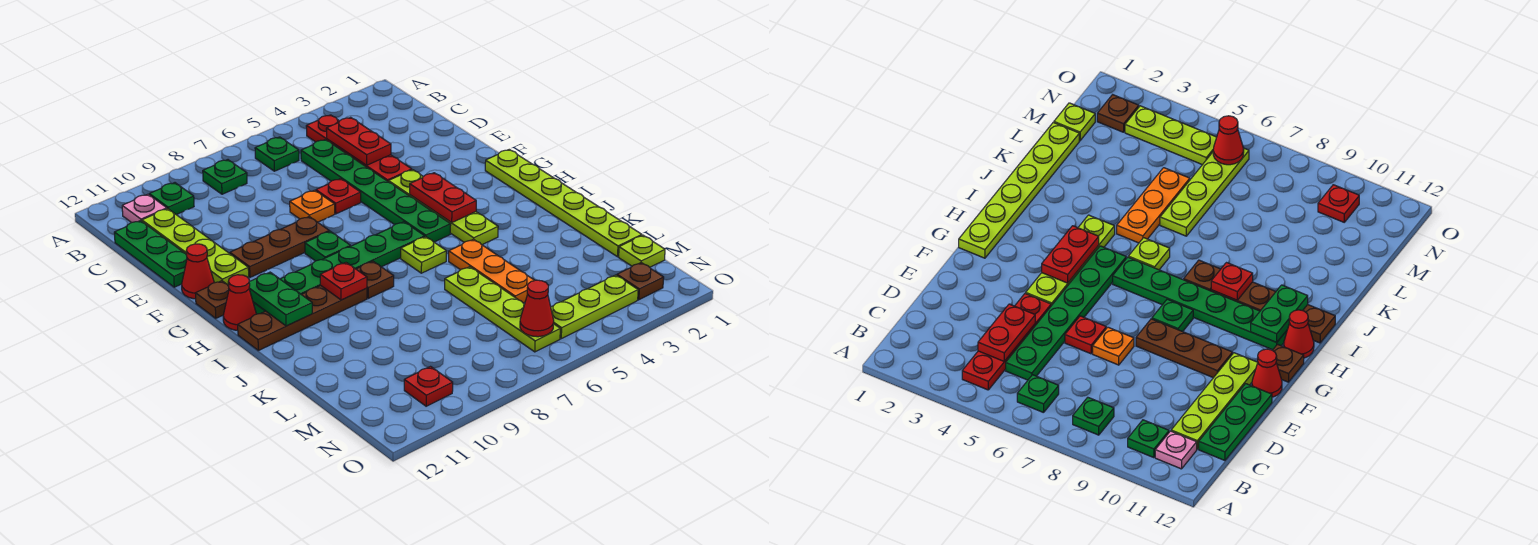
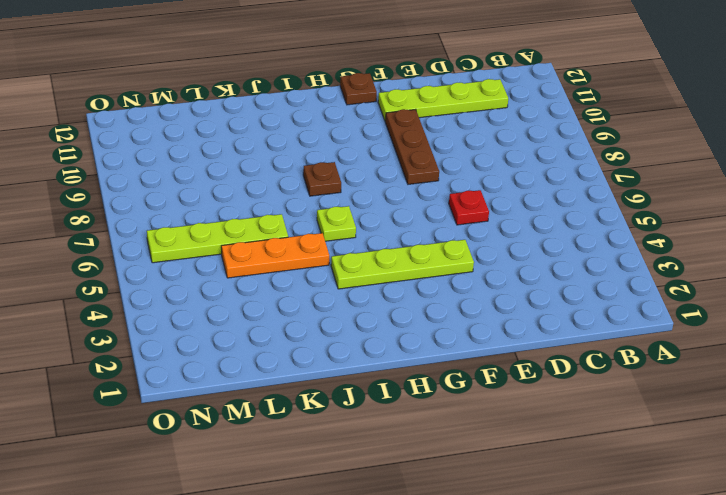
none -> red plate B4:E4 level 1
none -> green plate B6 level 1
none -> green plate B8 level 1
none -> green plate B10 level 1

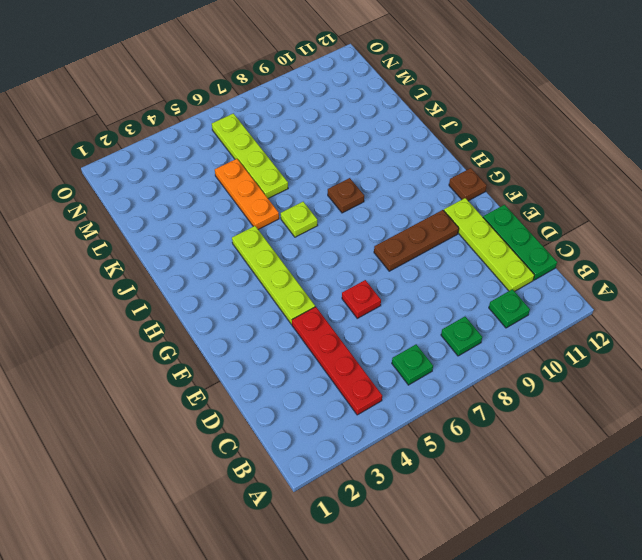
none -> pink plate B11 level 1
none -> green plate C5:H5 level 1
none -> orange plate E7 level 1
none -> red cone F12 level 1

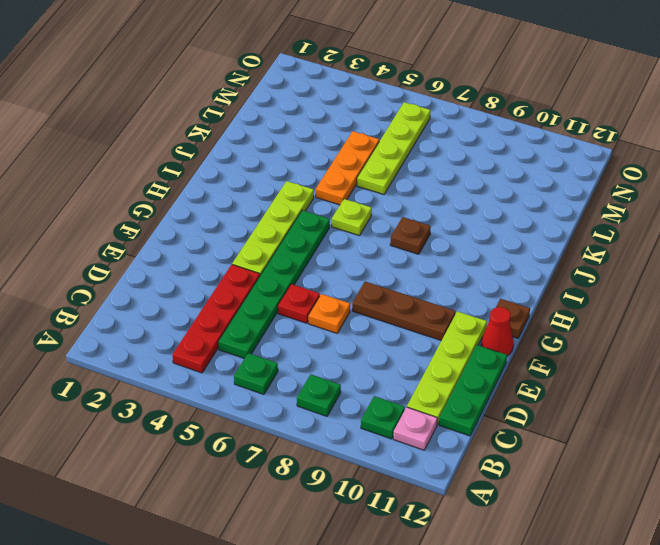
none -> lime plate G1:L1 level 1
none -> green plate G8 level 1
none -> green plate H6:H11 level 1
none -> red cone H12 level 1

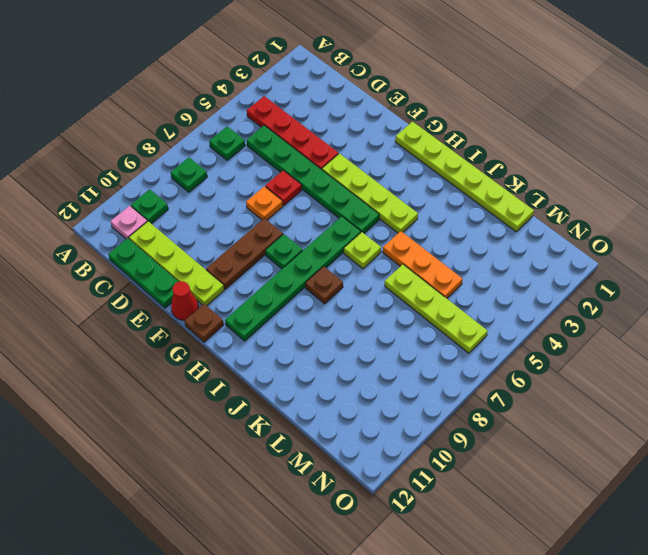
none -> red cone H12 level 1
none -> brown plate I9:I12 level 1
none -> lime plate M1 level 1
none -> brown plate N2 level 1

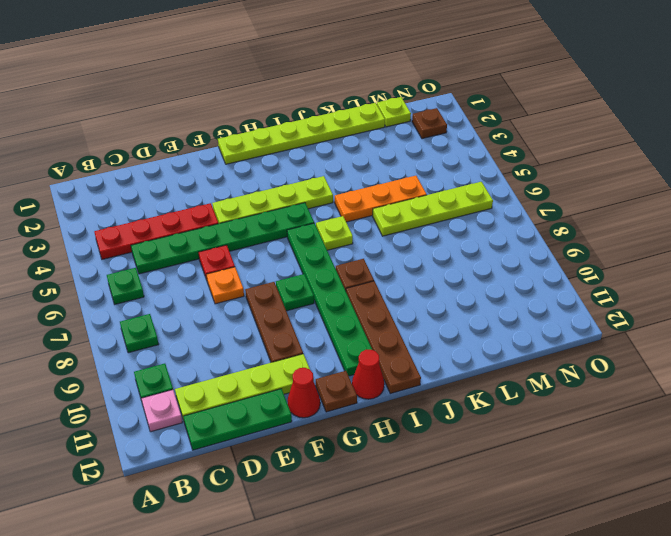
none -> lime plate N3:N5 level 1
none -> red plate N10 level 1
none -> red plate C4:D4 level 2
none -> red plate G4:H4 level 2

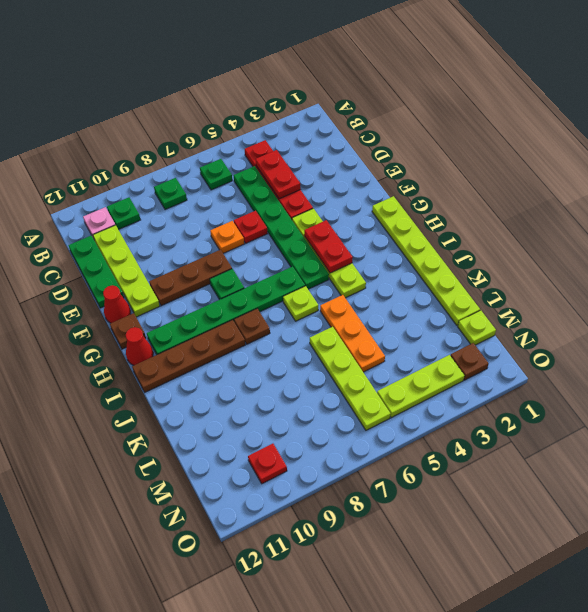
none -> green plate H11:I11 level 2
none -> red plate I9 level 2
none -> red cone N6 level 2

